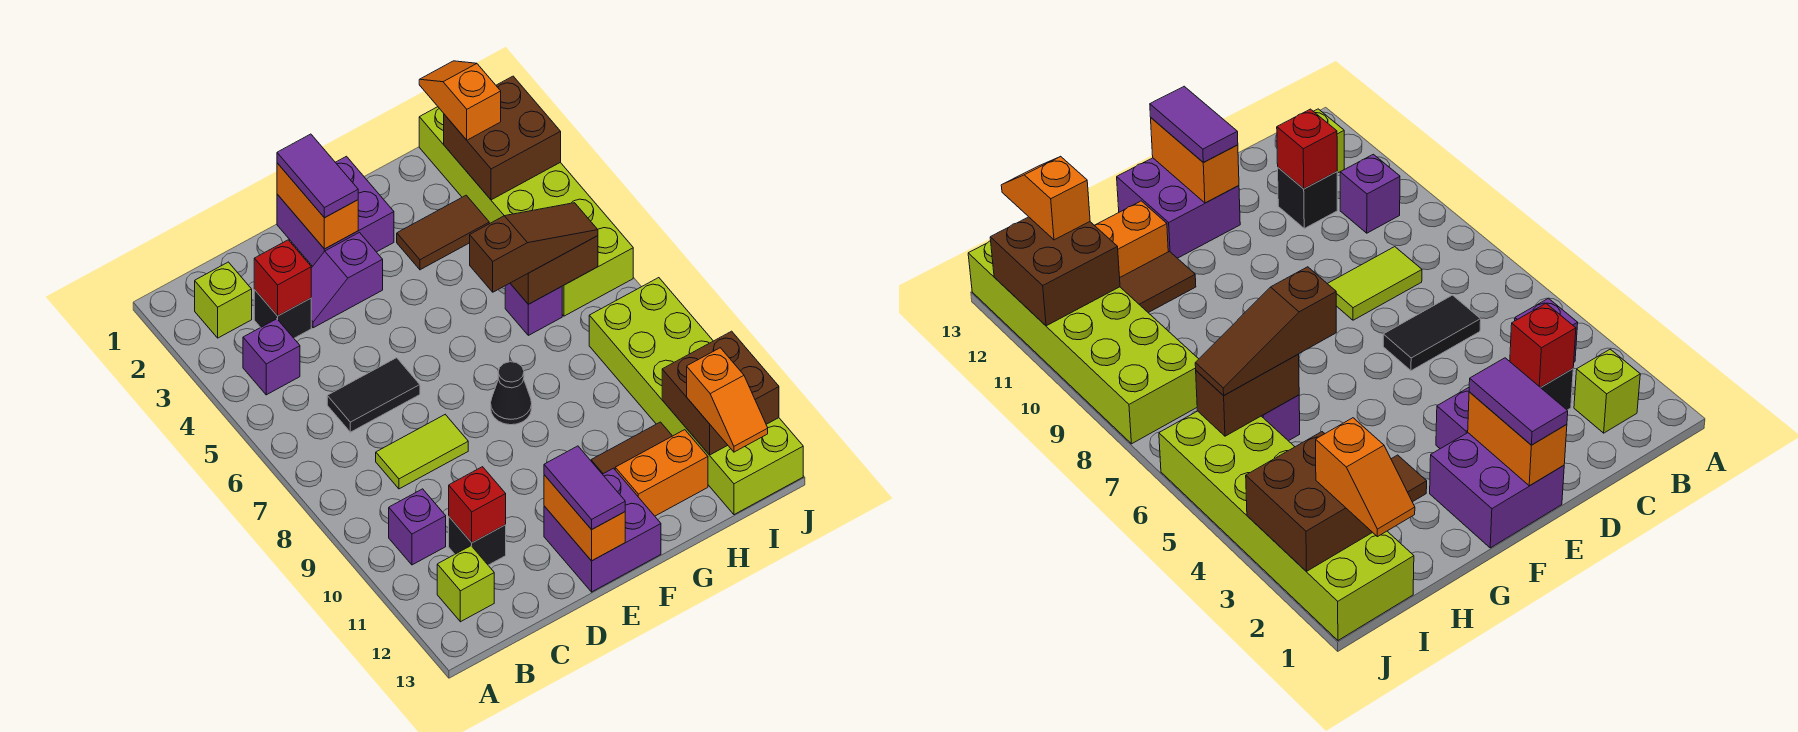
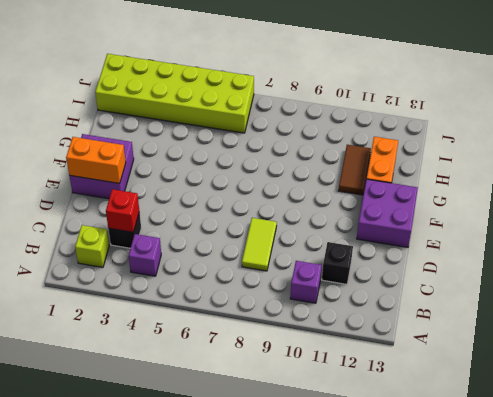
none -> lime brick B12 level 1
none -> black tile C6:D6 level 1
none -> purple slope D3:E3 level 1 top E
none -> black cone F8 level 1

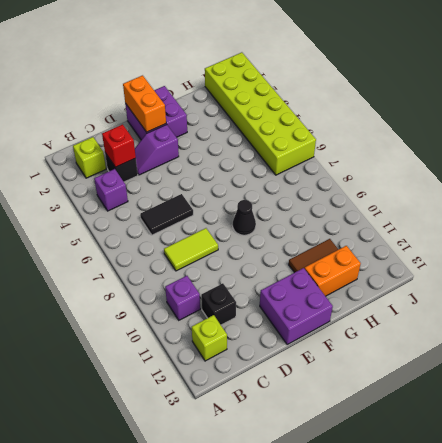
none -> brown tile G3:H3 level 1
none -> purple brick H6 level 1
none -> lime brick I8:J13 level 1
none -> red brick C11 level 2

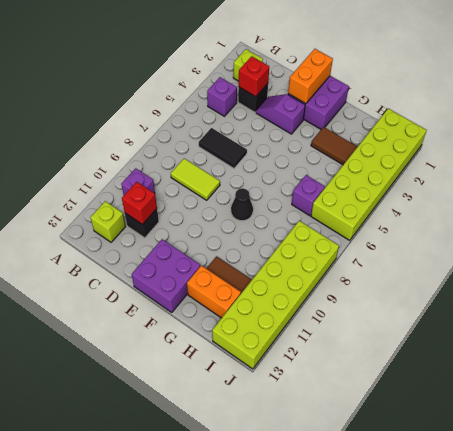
none -> orange brick E12:E13 level 2
none -> brown brick H6:I6 level 2
none -> brown brick I2:J3 level 2
none -> brown brick I11:J12 level 2

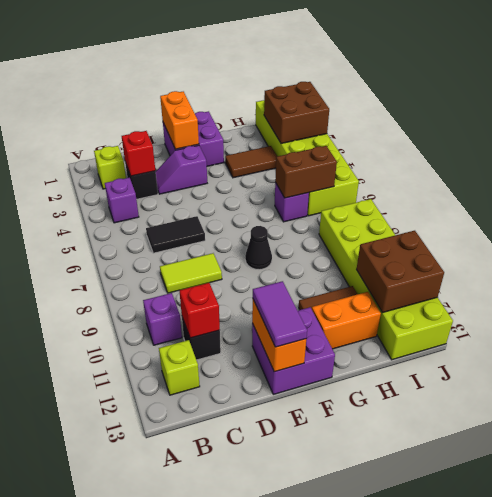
none -> purple tile E1:E2 level 3
none -> brown slope G6:I6 level 3 top G
none -> orange slope I1:I2 level 3 top 2
none -> orange slope I12:I13 level 3 top 12

